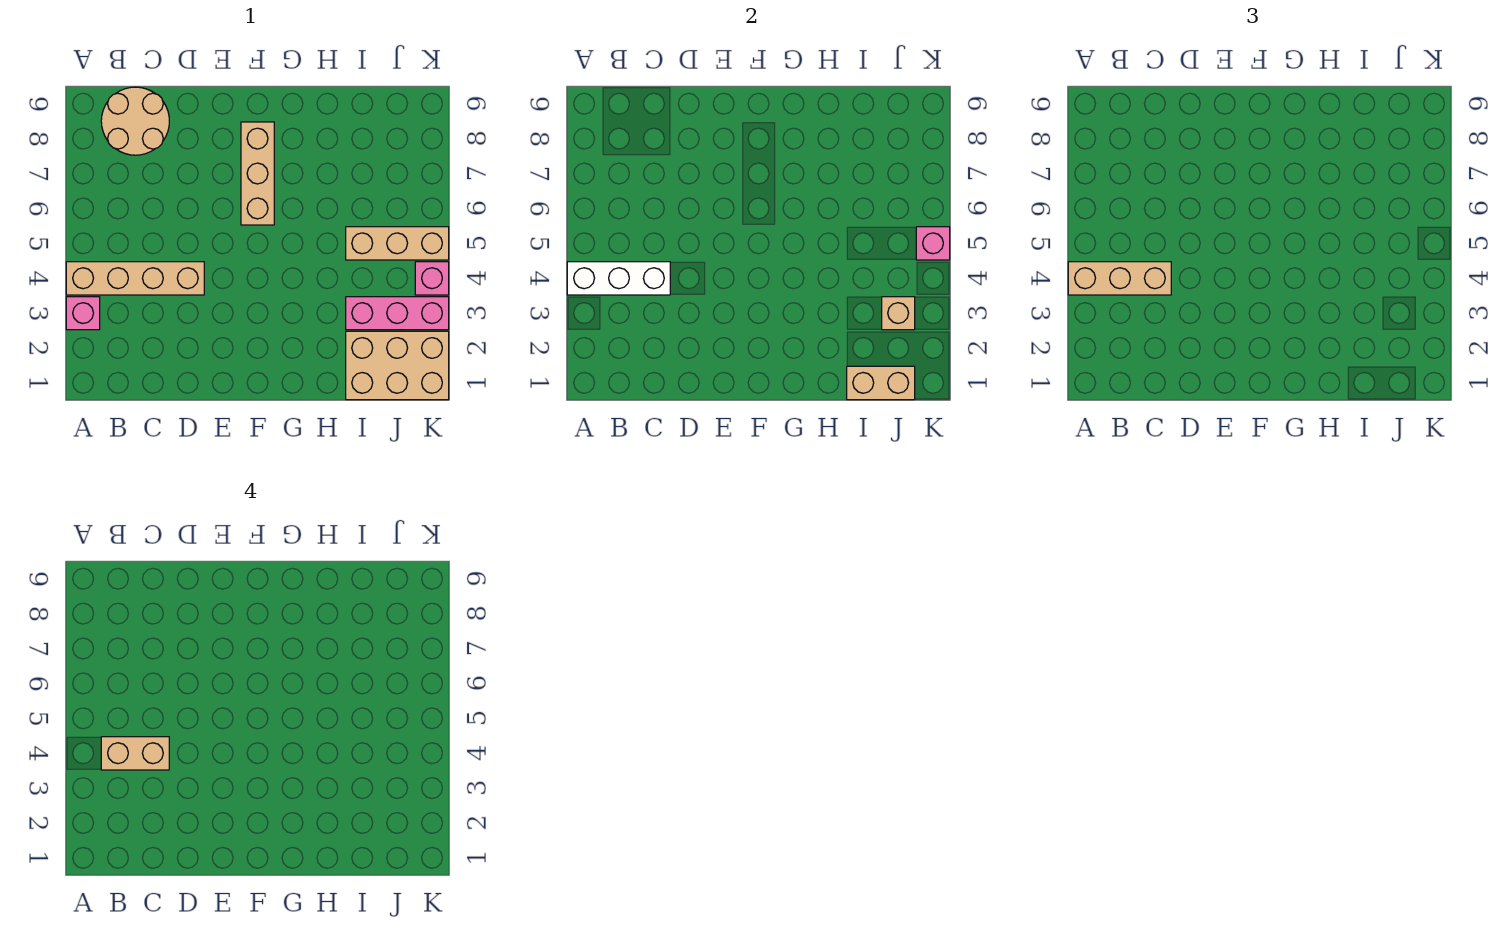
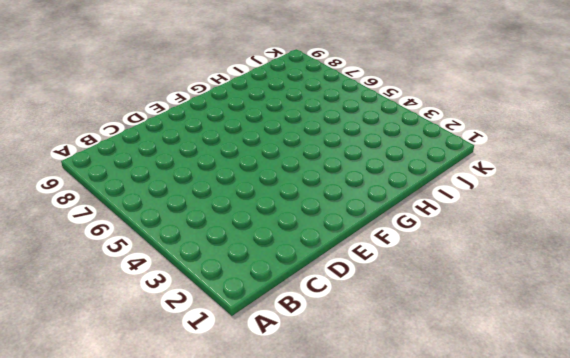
none -> pink brick A3 level 1
none -> tan brick A4:D4 level 1
none -> tan round brick B8:C9 level 1

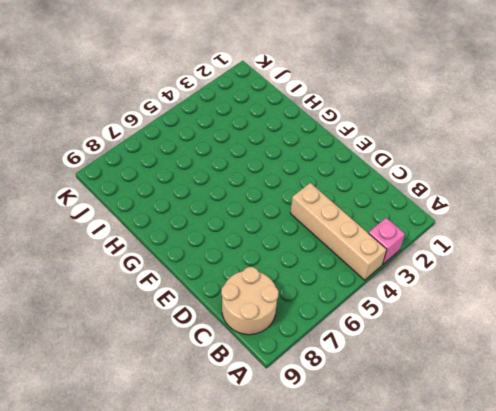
none -> tan brick F6:F8 level 1
none -> tan brick I1:K2 level 1
none -> pink brick I3:K3 level 1

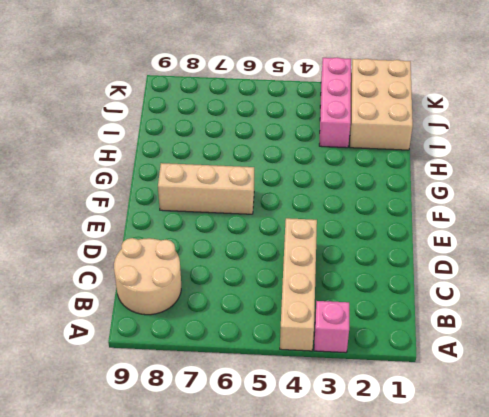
none -> tan brick I5:K5 level 1
none -> pink brick K4 level 1
none -> white brick A4:C4 level 2

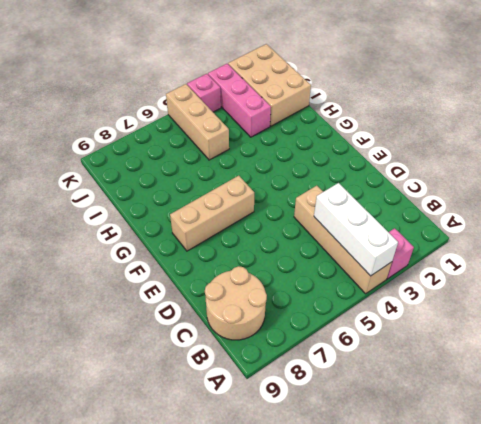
none -> tan brick I1:J1 level 2
none -> tan brick J3 level 2
none -> pink brick K5 level 2

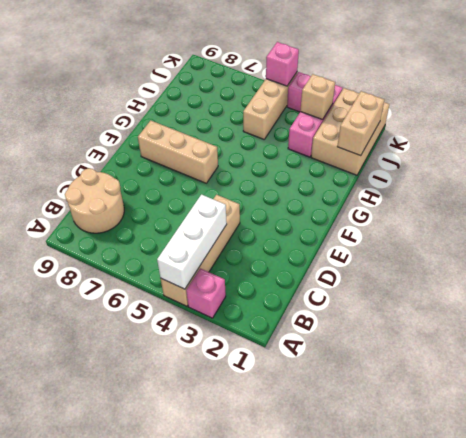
none -> tan brick A4:C4 level 3
none -> tan brick B4:C4 level 4

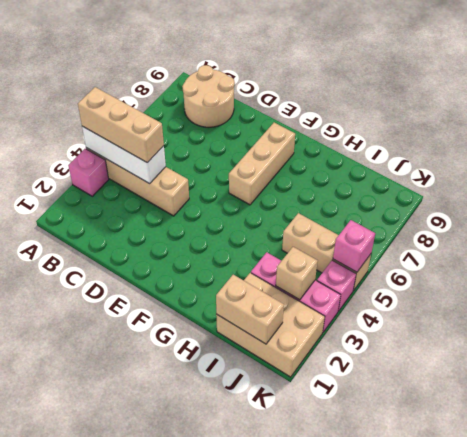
none -> tan brick B4:C4 level 4

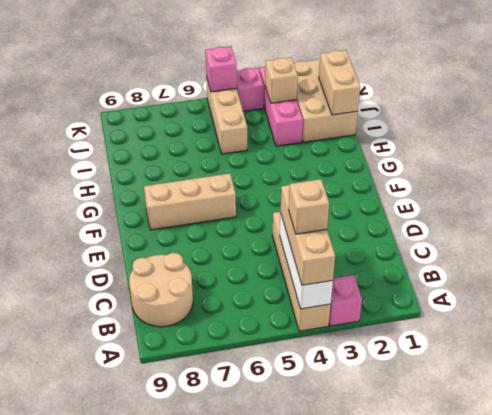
tan brick B4 level 4 -> tan brick B4:C4 level 4

